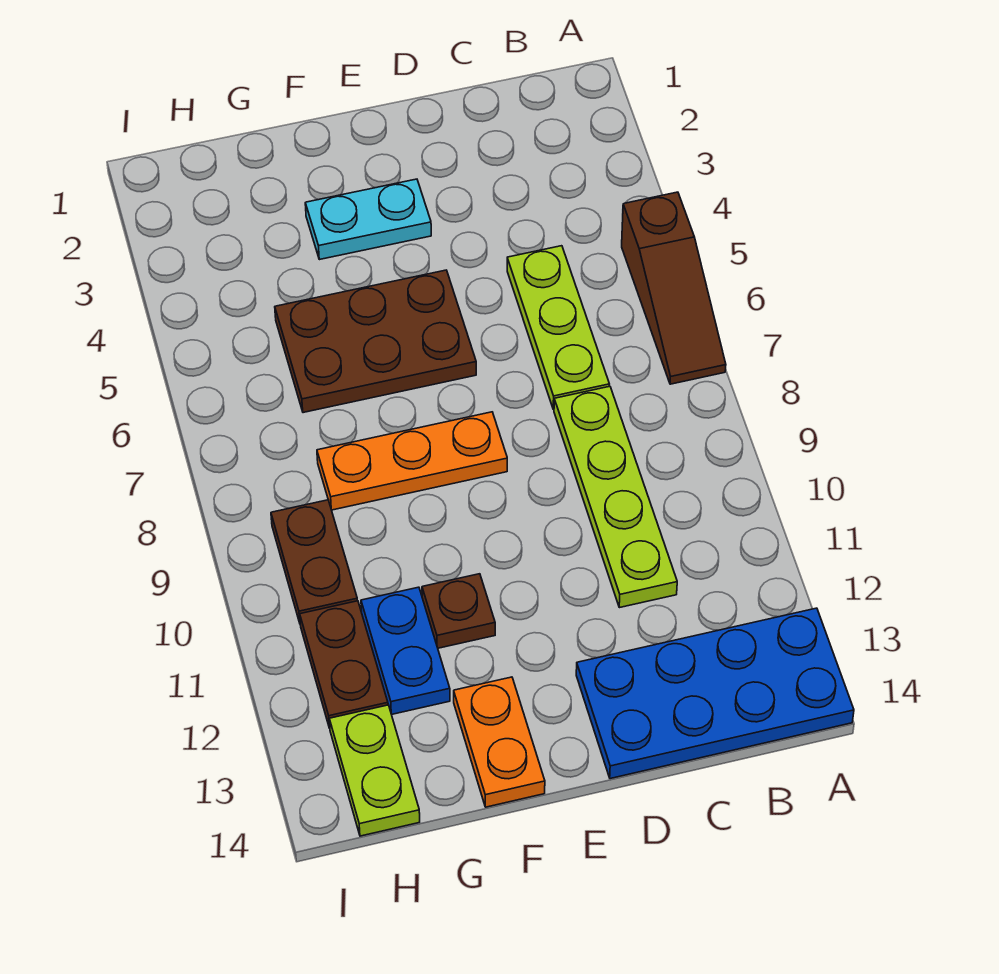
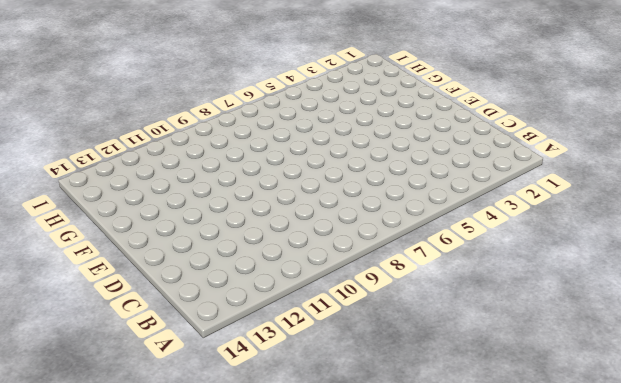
none -> brown slope A5:A7 level 1 top 5
none -> blue plate A13:D14 level 1
none -> lime plate C5:C7 level 1

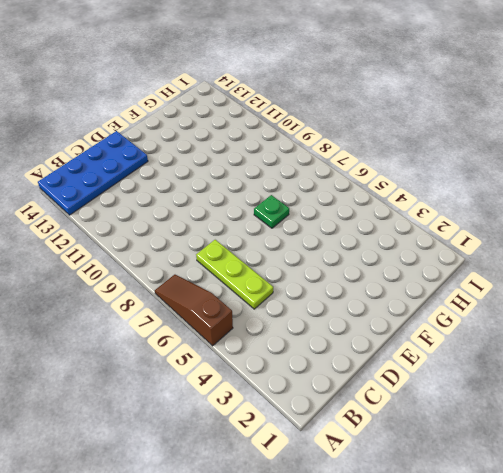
green plate F7 level 1 -> none
none -> lime plate C8:C11 level 1
none -> cyan plate E3:F3 level 1
none -> brown plate E5:G6 level 1

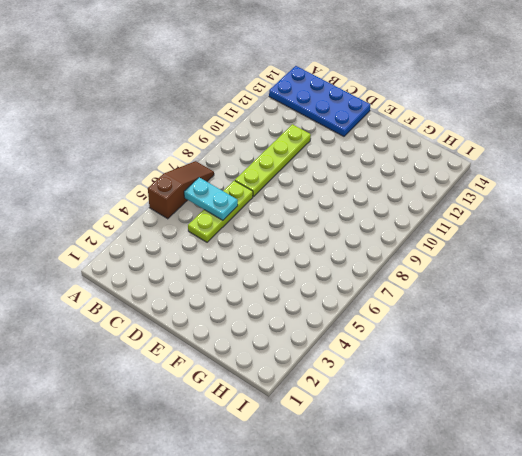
cyan plate B6:C6 level 2 -> cyan plate E3:F3 level 1
none -> brown plate E5:G6 level 1
none -> orange plate E8:G8 level 1
none -> brown plate F11 level 1

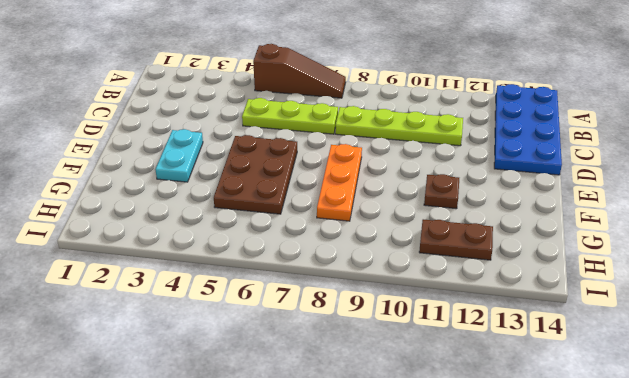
none -> orange plate F13:F14 level 1
none -> blue plate G11:G12 level 1
none -> brown plate H9:H10 level 1

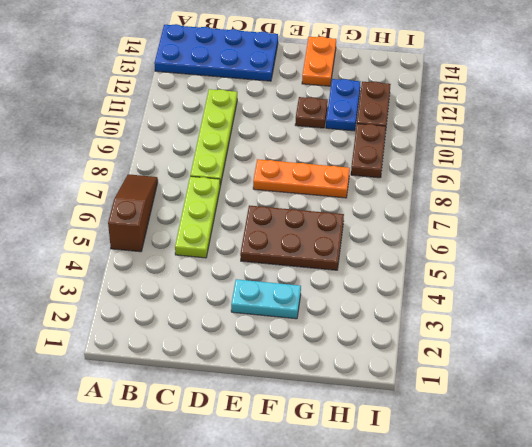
none -> lime plate H13:H14 level 1

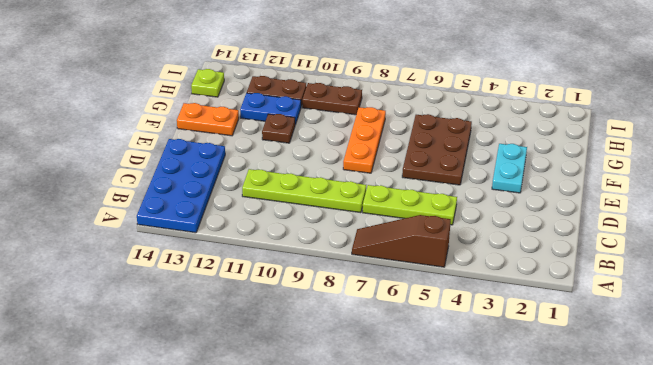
lime plate H14 level 1 -> lime plate H13:H14 level 1

